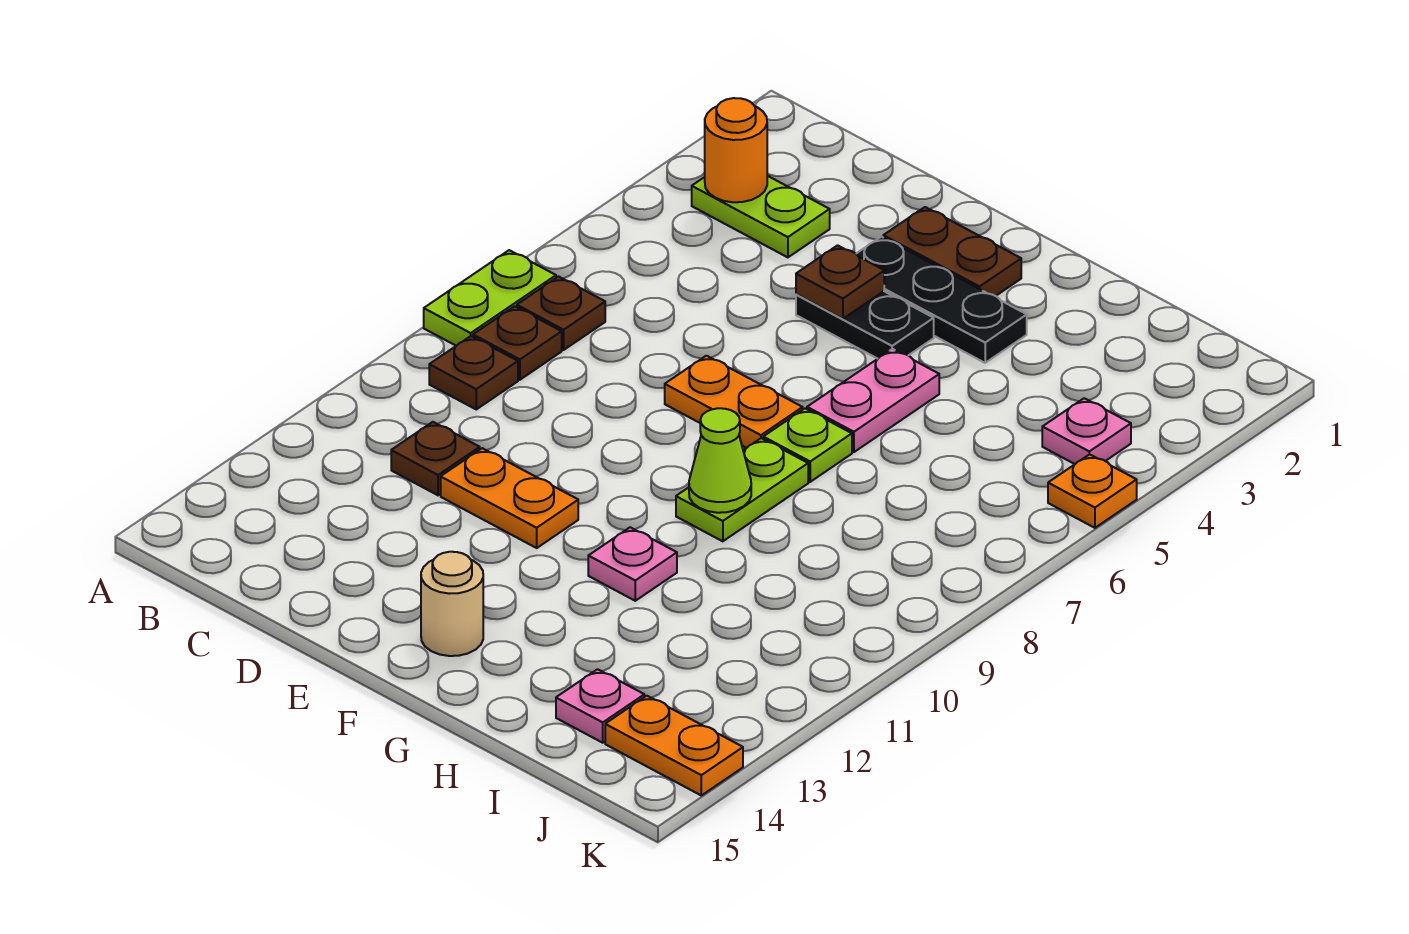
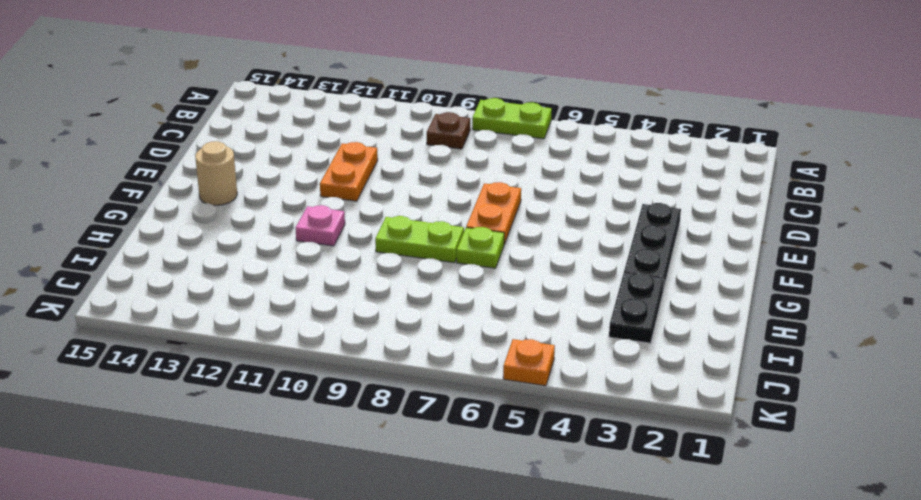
black plate H3:I3 level 1 -> black plate E4:F4 level 1
none -> lime plate B3:C3 level 1
none -> brown plate B7 level 1
none -> brown plate B8 level 1

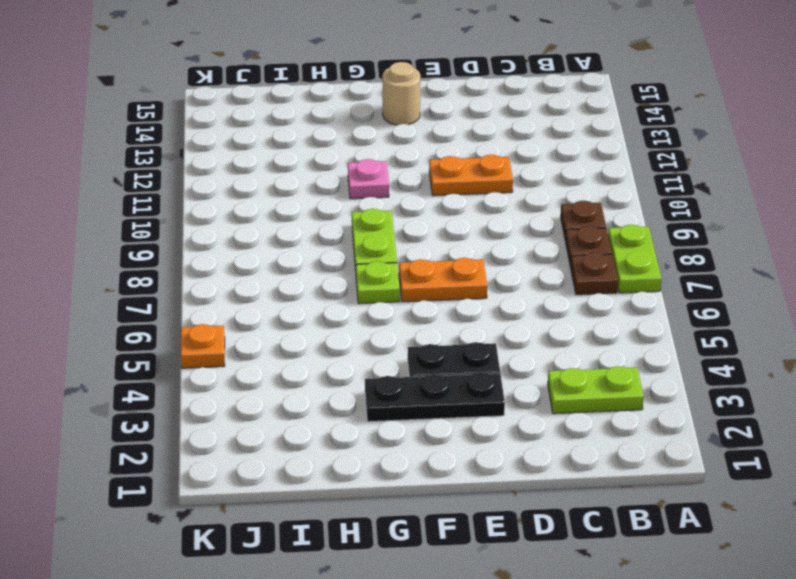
none -> brown plate C11 level 1
none -> brown plate E2:F2 level 1
none -> pink plate G5:G6 level 1

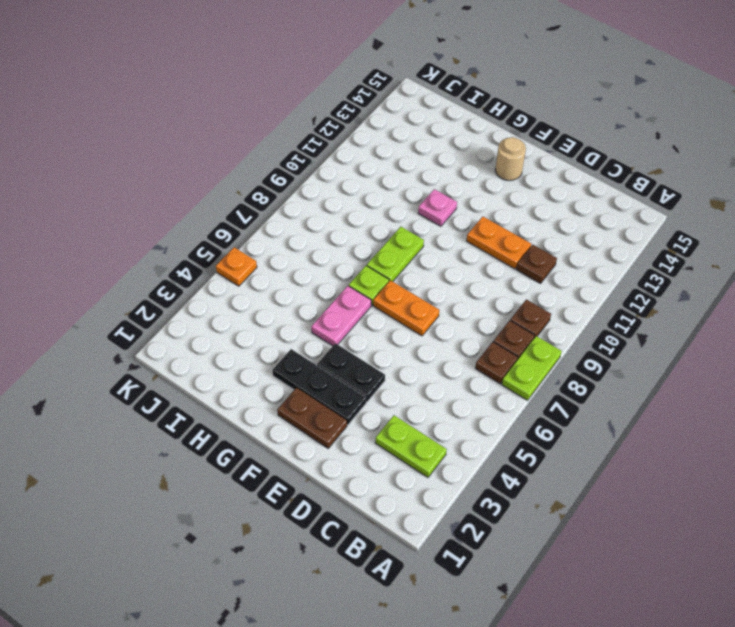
none -> pink plate I14 level 1
none -> pink plate J4 level 1
none -> orange plate J14:K14 level 1

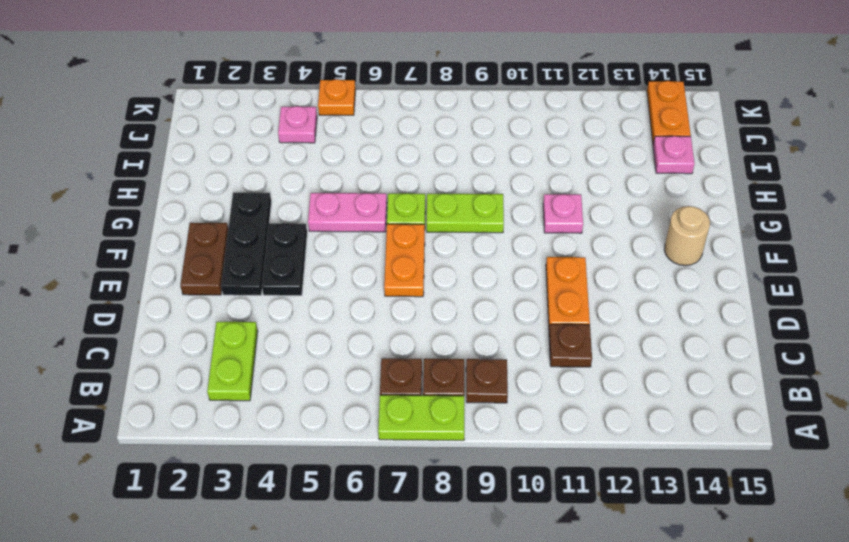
none -> orange round brick B3 level 2
none -> brown plate E4 level 2
none -> lime cone G9 level 2

